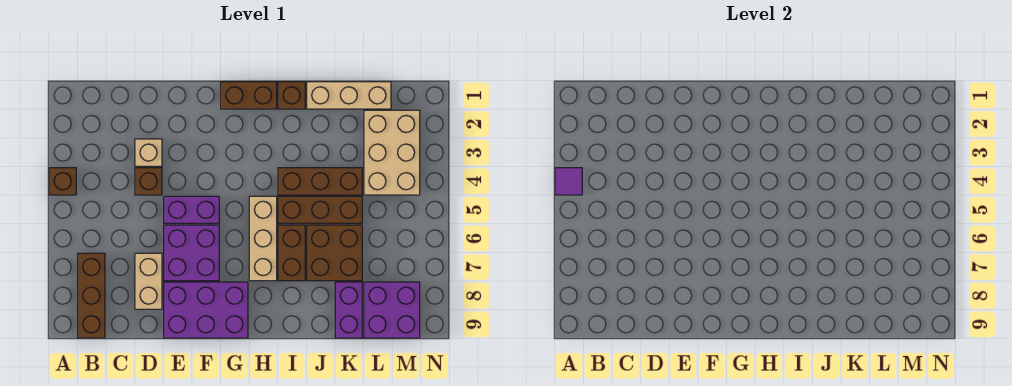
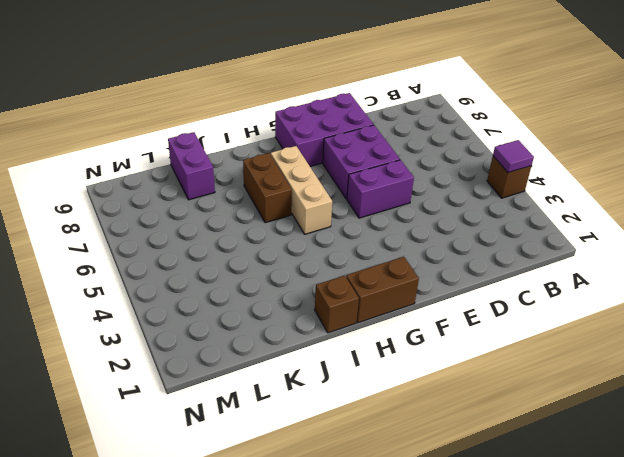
none -> brown brick B7:B9 level 1
none -> tan brick D3 level 1
none -> brown brick D4 level 1

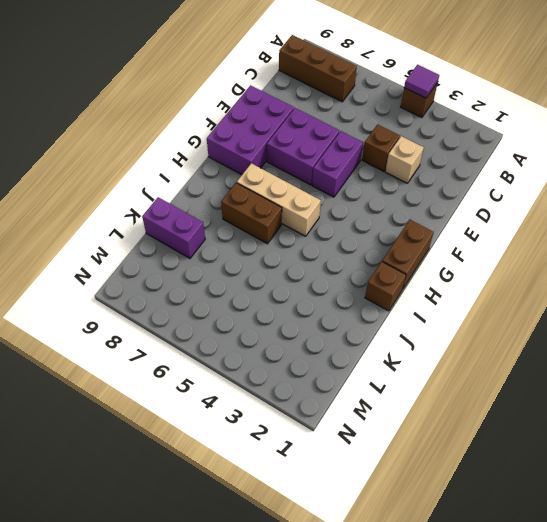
none -> tan brick D7:D8 level 1
none -> brown brick I4:K4 level 1
none -> brown brick I5:K5 level 1

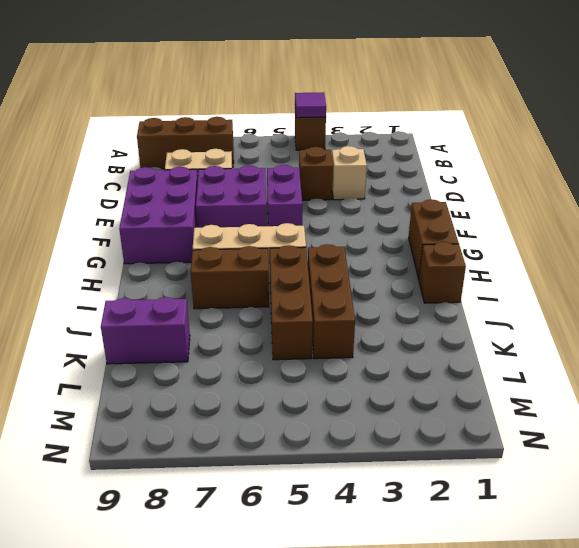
none -> tan brick J1:L1 level 1
none -> brown brick J6:K7 level 1
none -> tan brick L2:M4 level 1

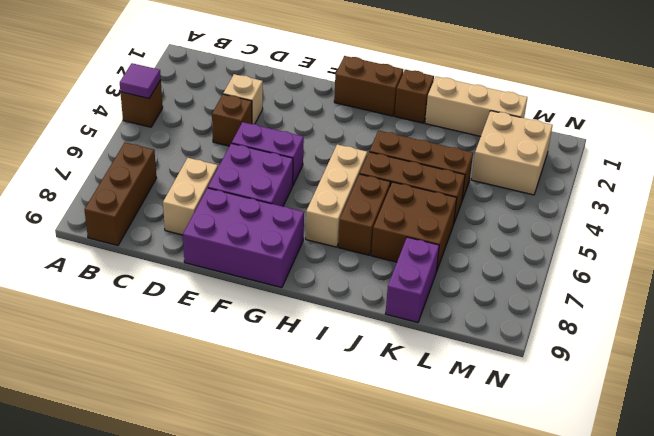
tan brick L2:M3 level 1 -> tan brick L2:M4 level 1
none -> purple brick L8:M9 level 1

